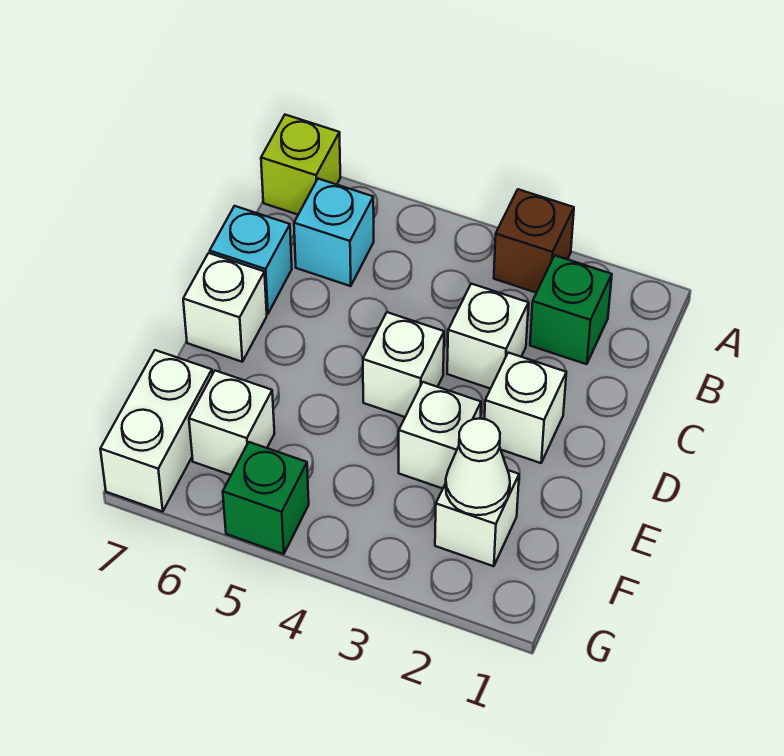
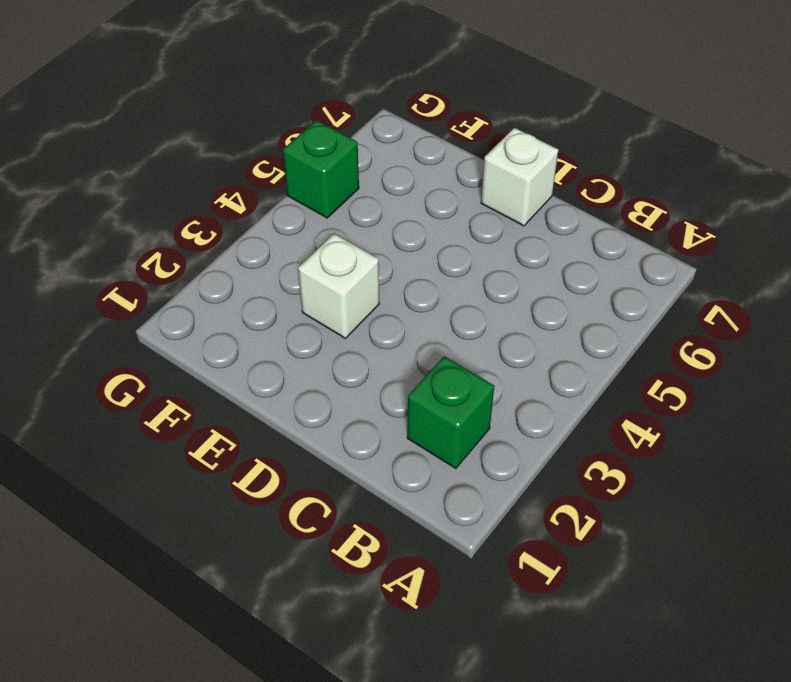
none -> brown brick A3 level 1
none -> lime brick A7 level 1
none -> cyan brick B6 level 1

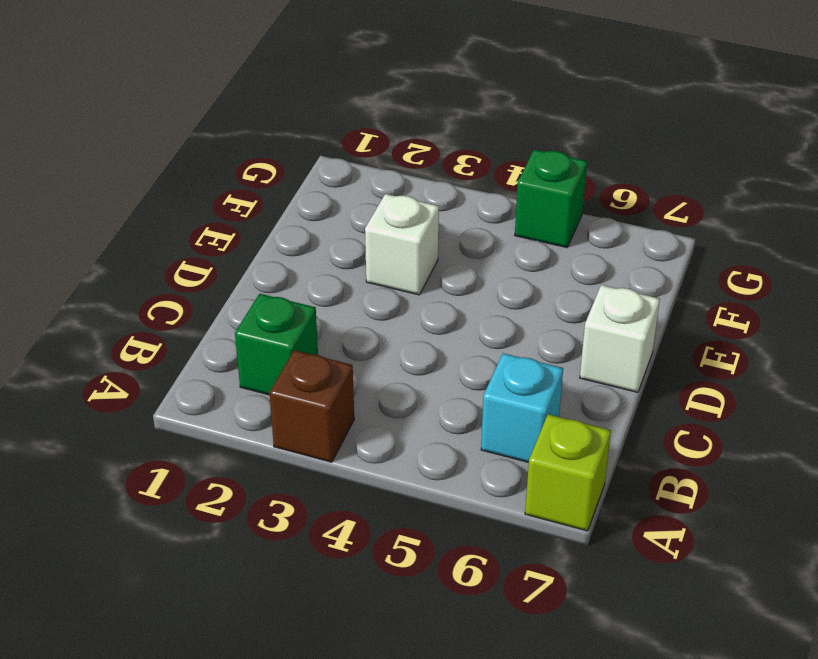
none -> white brick C3 level 1
none -> cyan brick C7 level 1
none -> white brick D2 level 1

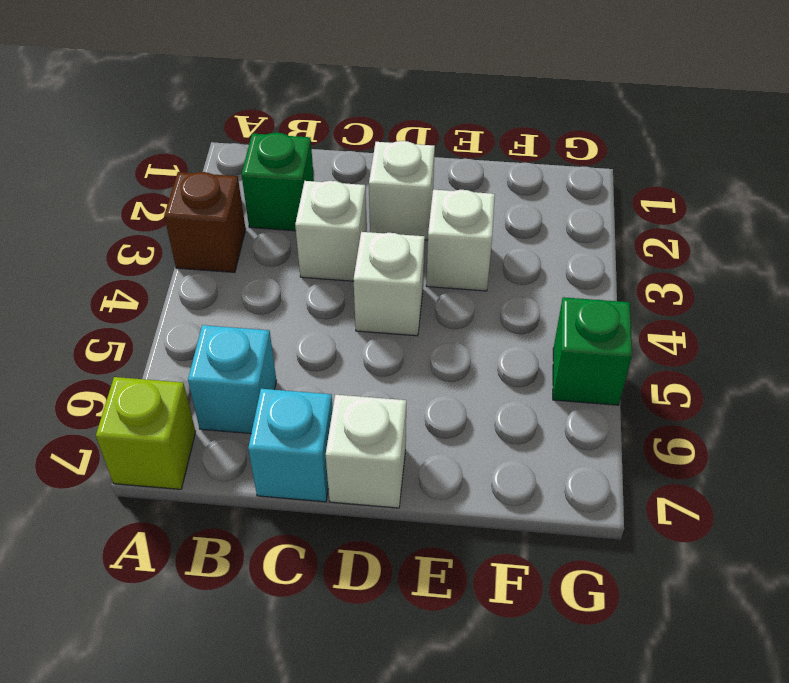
none -> white brick F2 level 1
none -> white brick F6 level 1
none -> white brick F7:G7 level 1

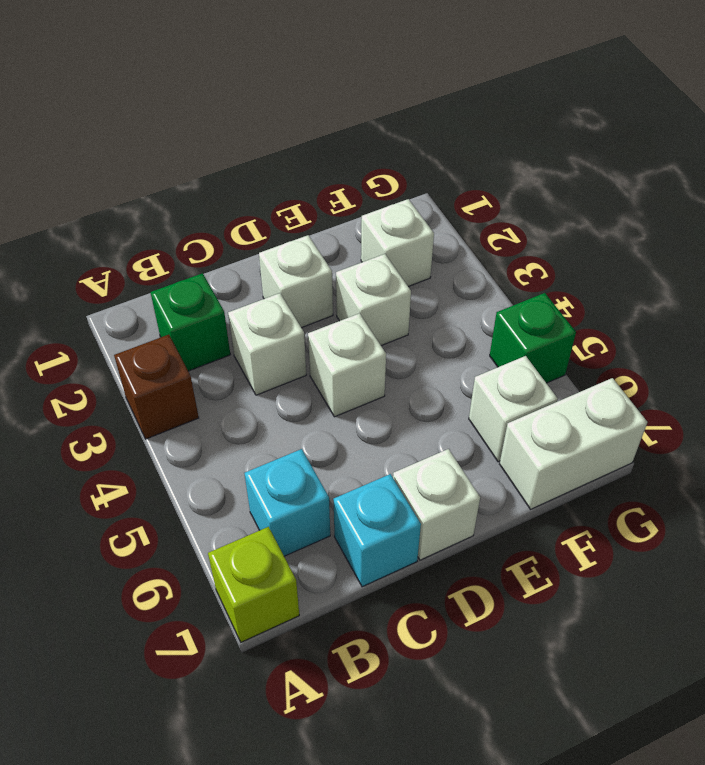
none -> white cone F2 level 2

